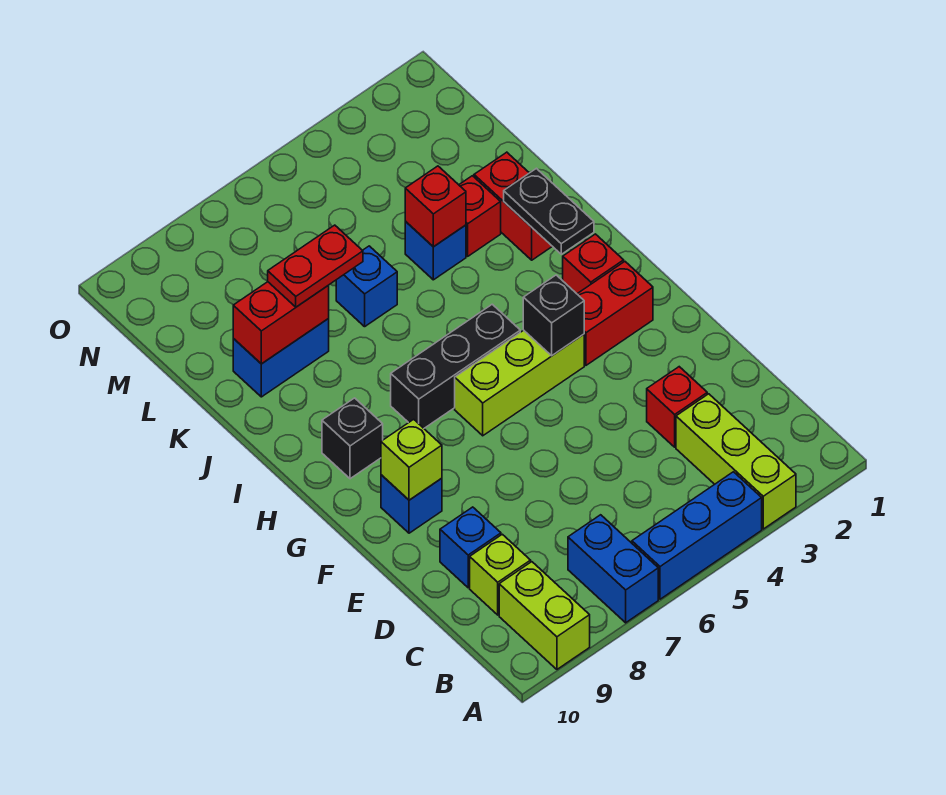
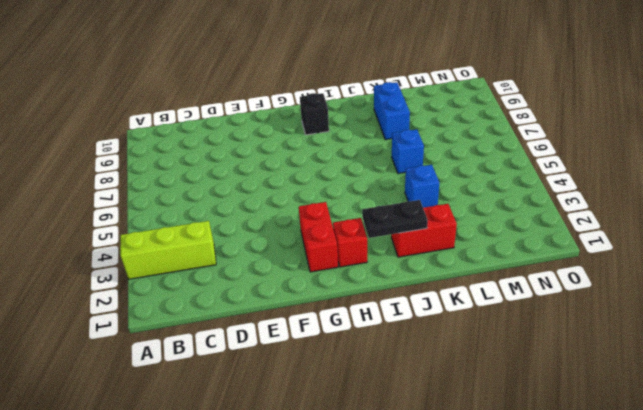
none -> blue brick A4:A6 level 1
none -> blue brick A7:B7 level 1
none -> lime brick A9:B9 level 1

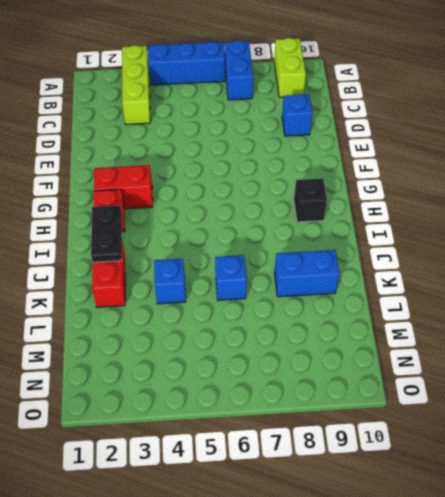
none -> lime brick C9 level 1
none -> red brick D3 level 1
none -> blue brick F9 level 1

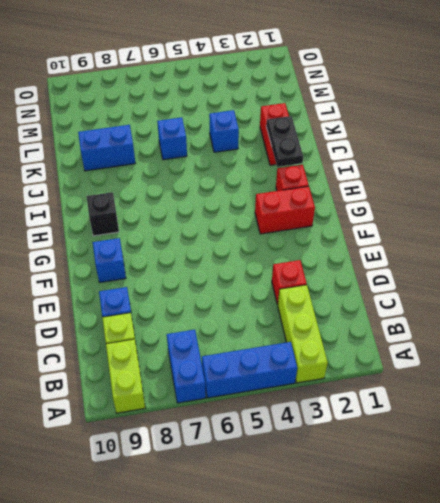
none -> lime brick G4:G6 level 1
none -> black brick H5:H7 level 1
none -> red brick K3 level 1

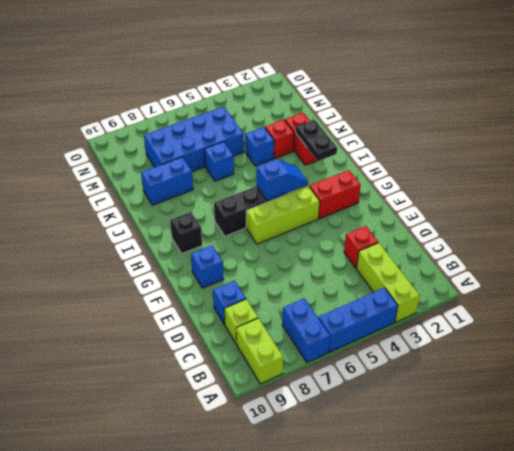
blue slope H4:H5 level 2 top 5 -> none
blue brick L5:M8 level 1 -> none
none -> red brick H2 level 1
none -> lime brick F9 level 2
none -> black brick G4 level 2

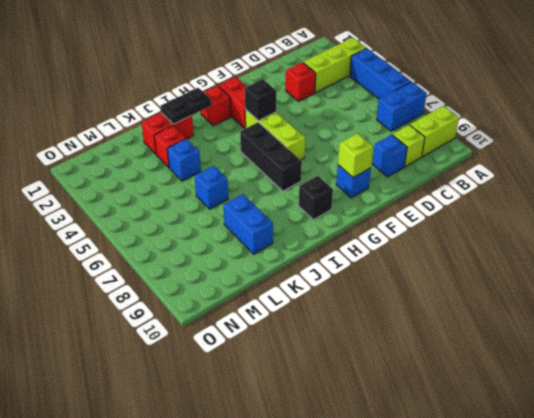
none -> red brick K4 level 2
none -> red brick K8:K9 level 2
none -> red plate K7:K8 level 3

